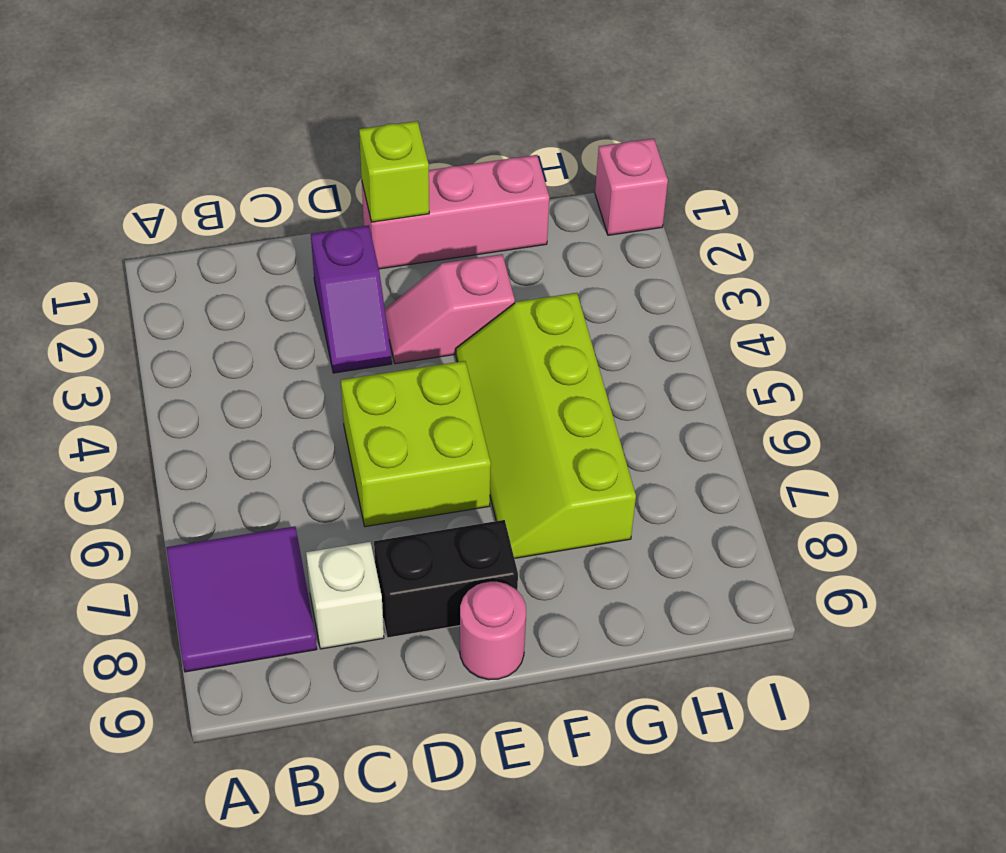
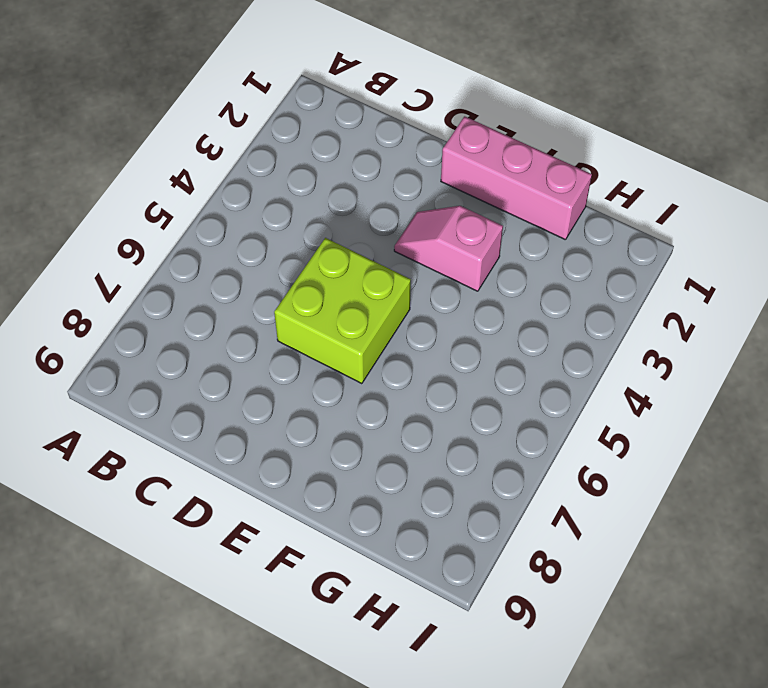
none -> purple tile A7:B8 level 1
none -> white brick C8 level 1

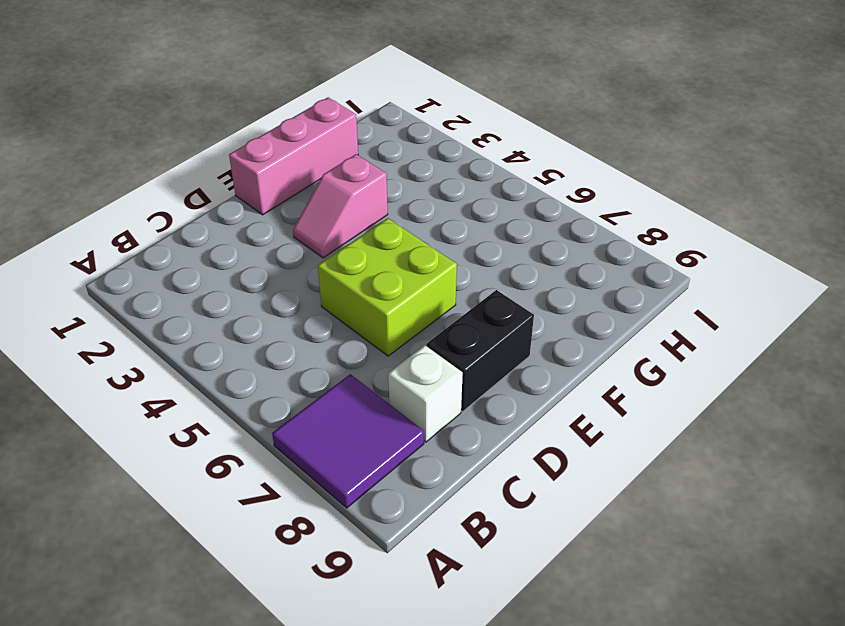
none -> purple slope D2:D3 level 1 top 2
none -> pink round brick E9 level 1

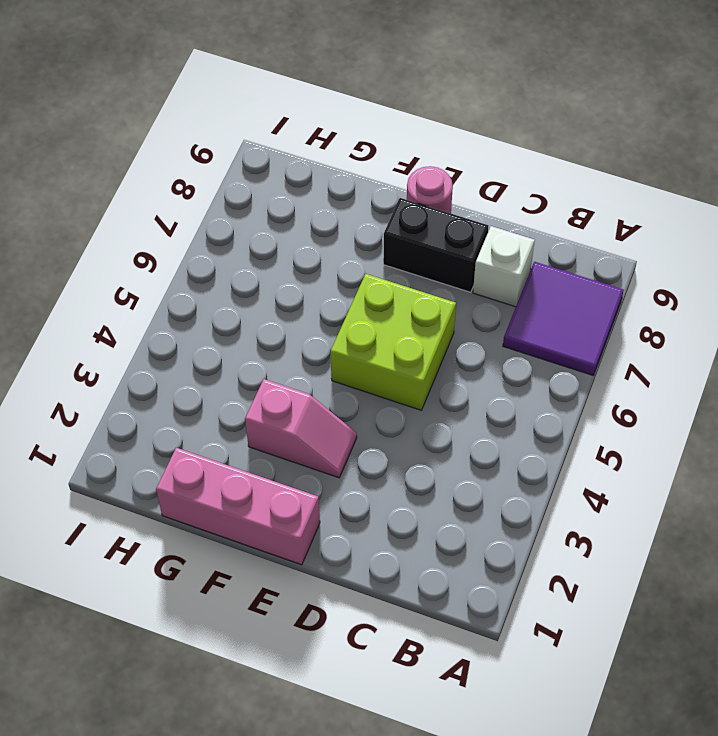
none -> purple slope D2:D3 level 1 top 2
none -> lime slope F4:G7 level 1 top G

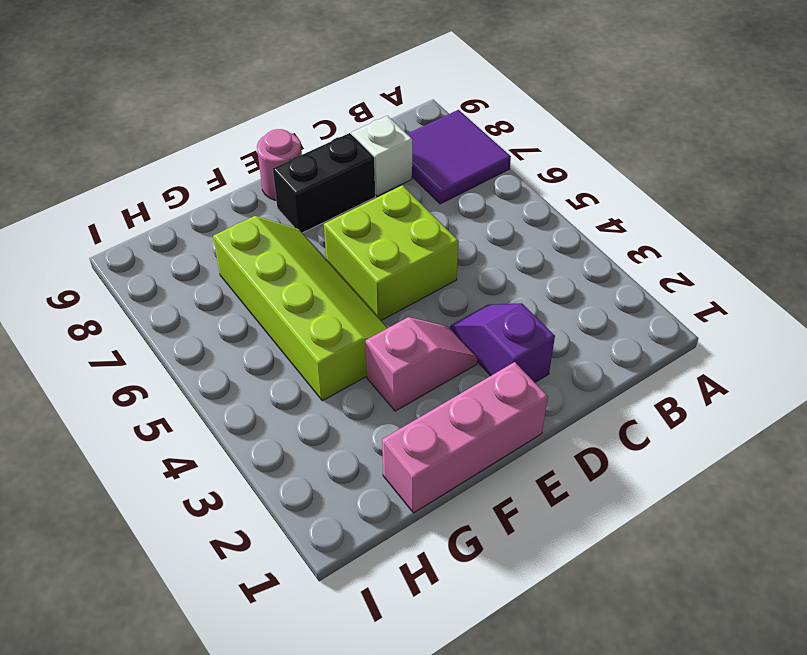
none -> pink brick I1 level 1
none -> lime brick E1 level 2

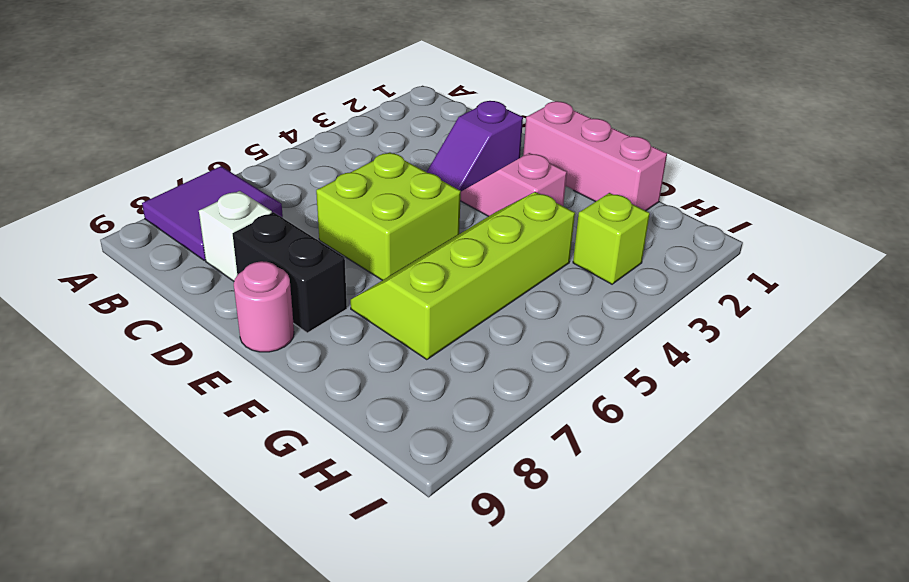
lime brick H3 level 1 -> lime brick E1 level 2
none -> pink brick I1 level 1

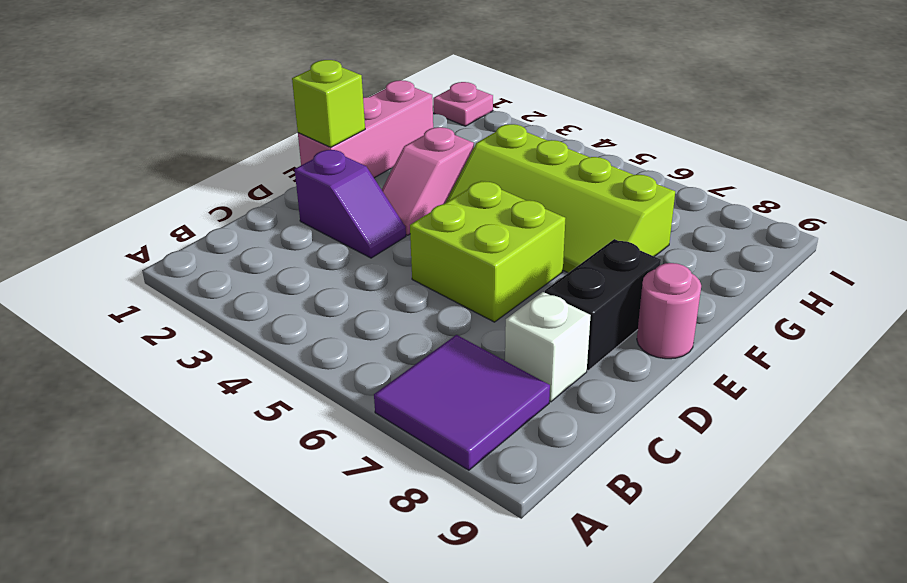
pink plate I1 level 1 -> pink brick I1 level 1

